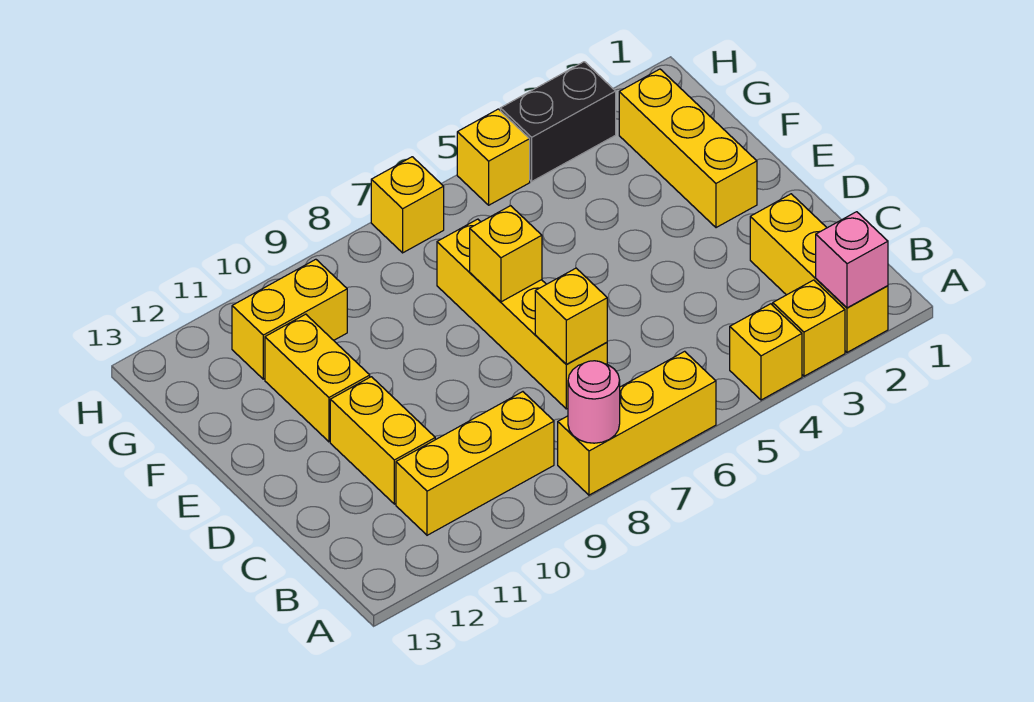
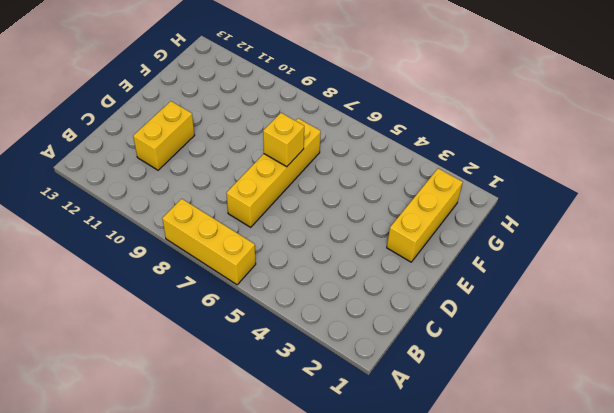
none -> yellow brick A2:C2 level 1
none -> yellow brick A3 level 1
none -> yellow brick A4 level 1

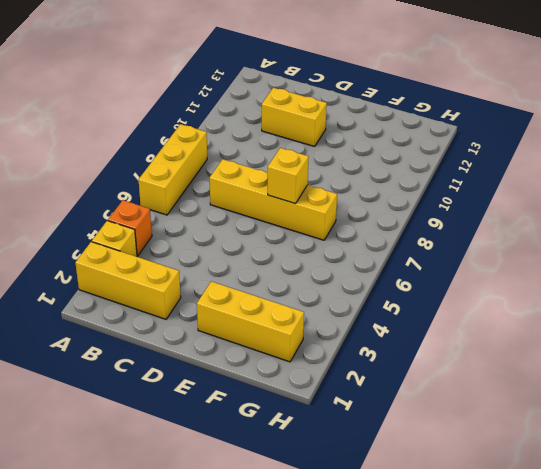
orange brick A4 level 1 -> yellow brick A4 level 1
none -> yellow brick B9:B11 level 1
none -> yellow brick E11:F11 level 1
none -> yellow brick G10:G11 level 1

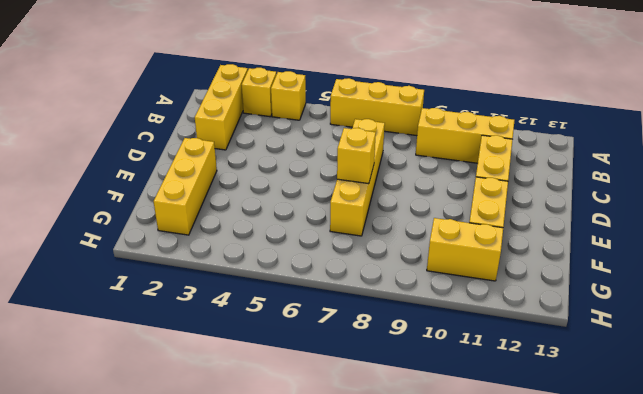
none -> black brick H3:H4 level 1
none -> yellow brick H5 level 1
none -> yellow brick H7 level 1

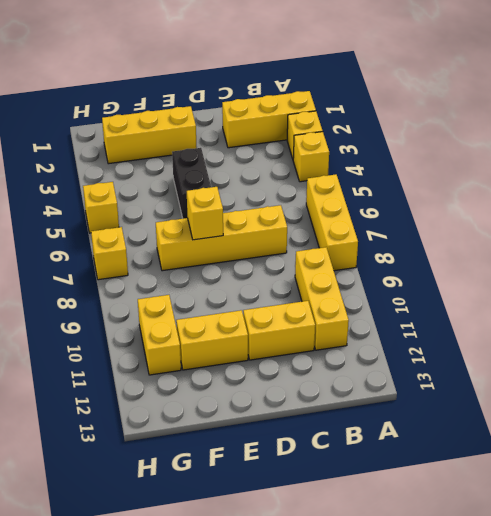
black brick E4:E5 level 1 -> black brick H3:H4 level 1
none -> pink brick A2 level 2
none -> pink round brick A8 level 2
none -> yellow brick C7 level 2

